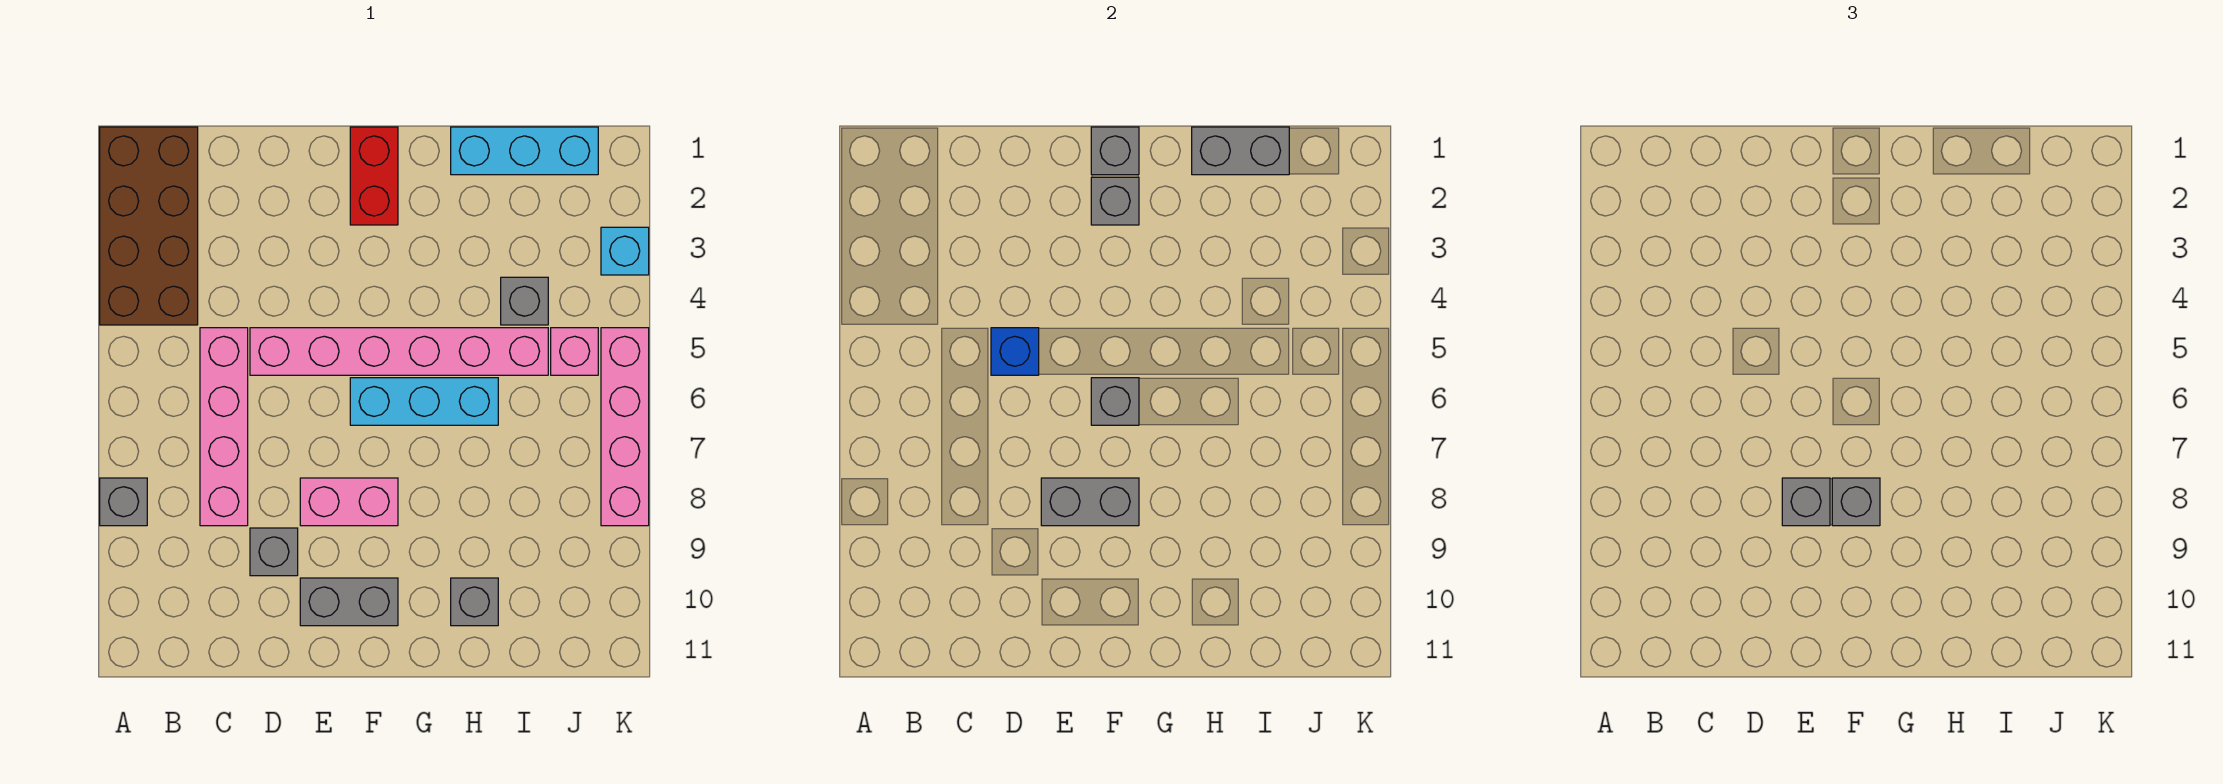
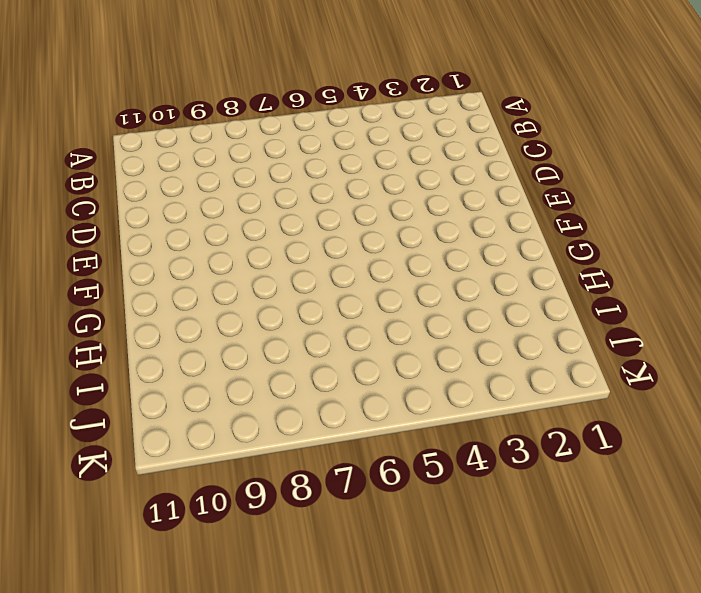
none -> brown brick A1:B4 level 1
none -> grey brick A8 level 1
none -> pink brick C5:C8 level 1

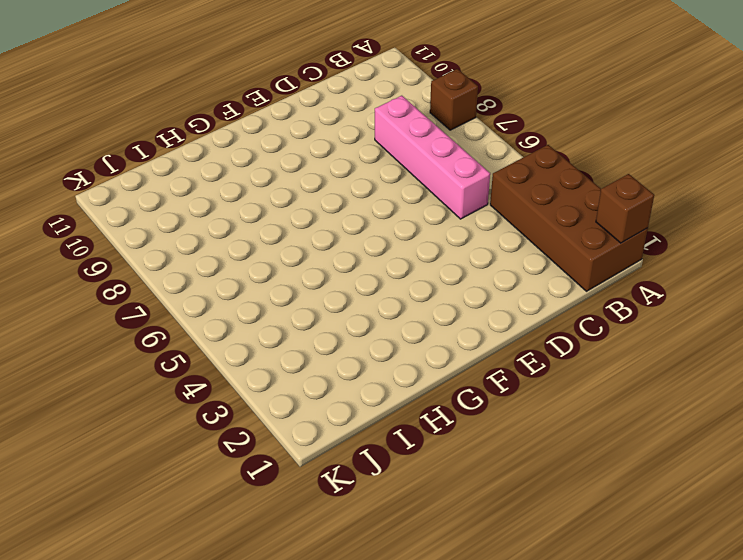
brown brick A1 level 2 -> none
brown brick A8 level 1 -> grey brick A8 level 1
none -> pink brick D5:I5 level 1
none -> grey brick D9 level 1
none -> pink brick E8:F8 level 1

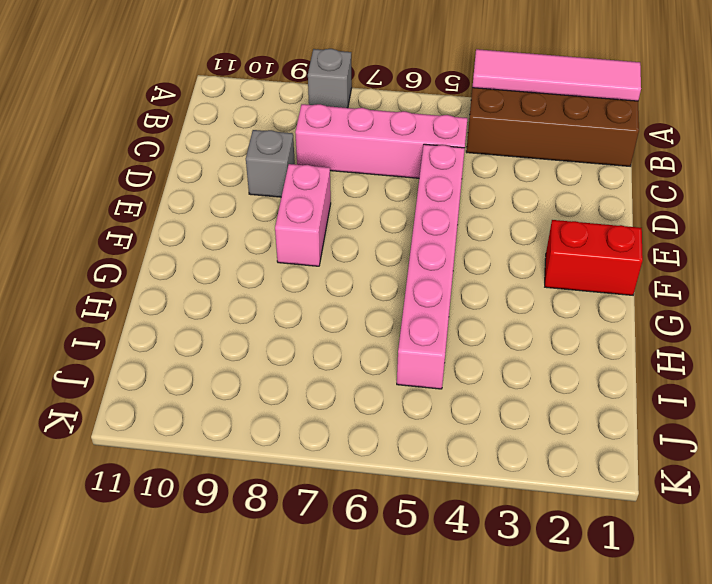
pink tile A1:A4 level 2 -> none
none -> grey brick E10:F10 level 1
none -> cyan brick F6:H6 level 1
none -> cyan brick H1:J1 level 1

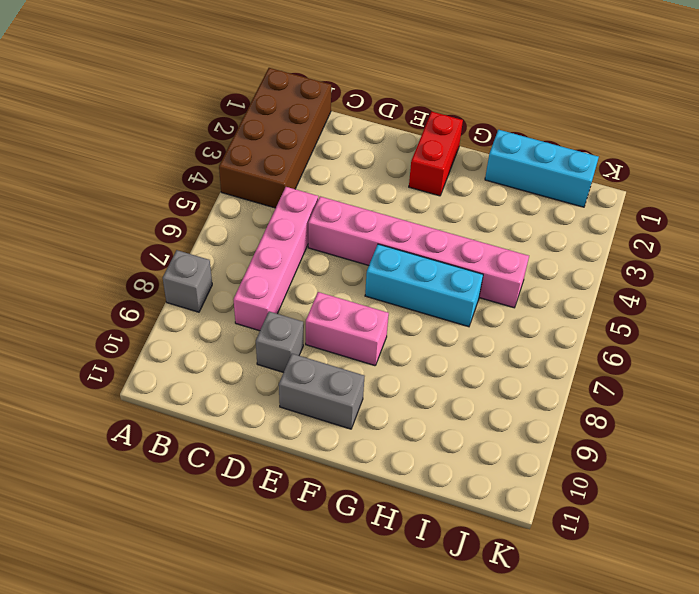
none -> grey brick H10 level 1
none -> grey brick I4 level 1
none -> pink brick J5 level 1

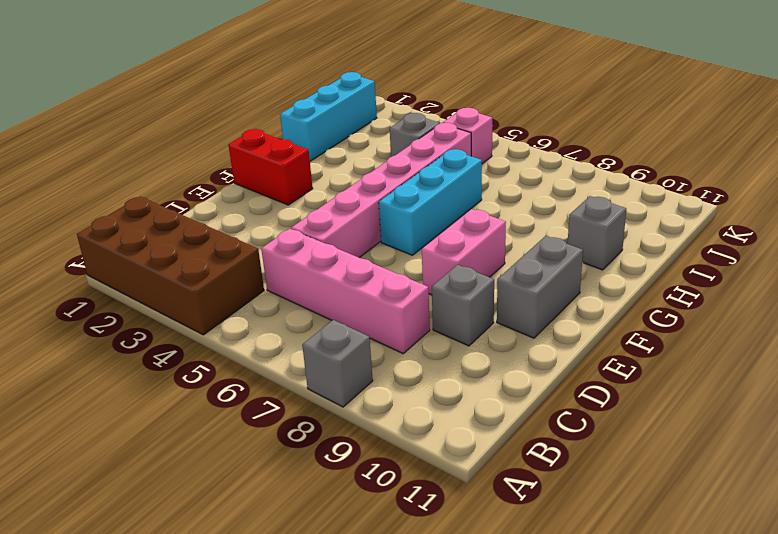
none -> cyan brick K3 level 1
none -> pink brick K5:K8 level 1
none -> blue brick D5 level 2

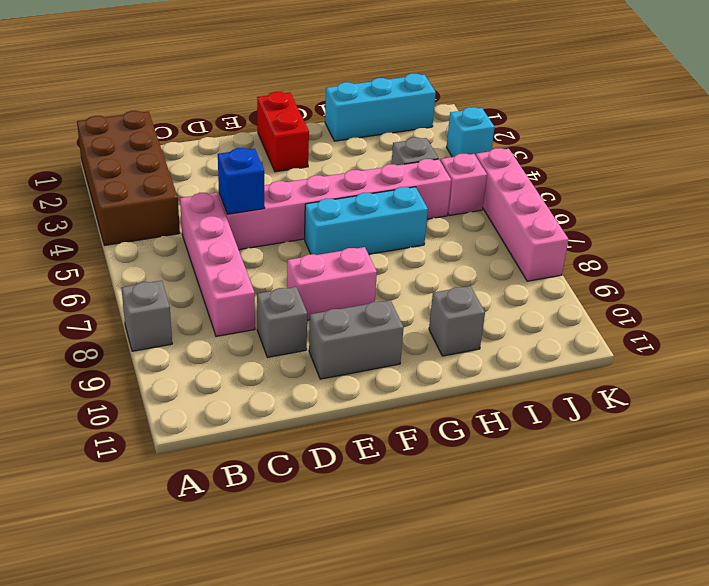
none -> grey brick E8:F8 level 2
none -> grey brick F1 level 2
none -> grey brick F2 level 2

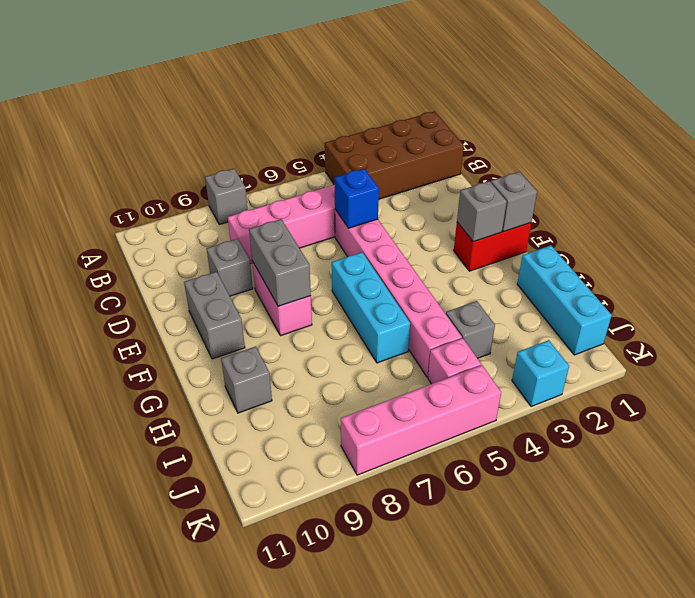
none -> grey brick F6 level 2
none -> grey brick H1:I1 level 2
none -> grey brick E8 level 3

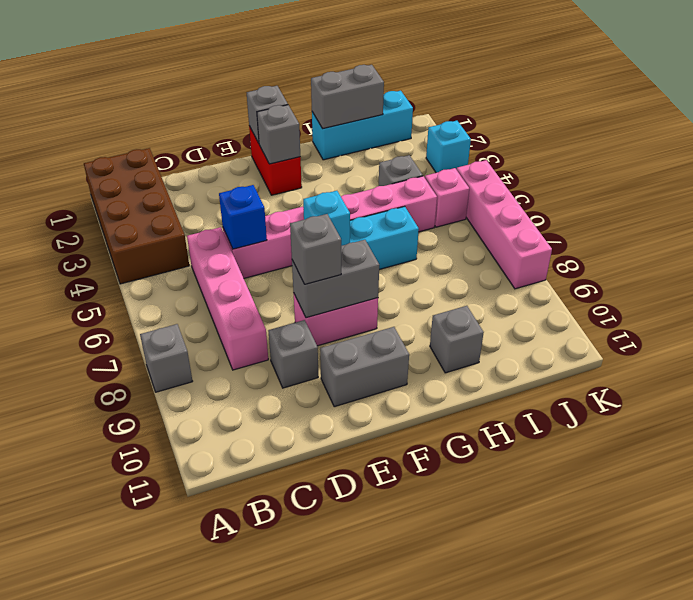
cyan brick F6 level 2 -> grey brick F6 level 2
none -> grey brick F8 level 3

